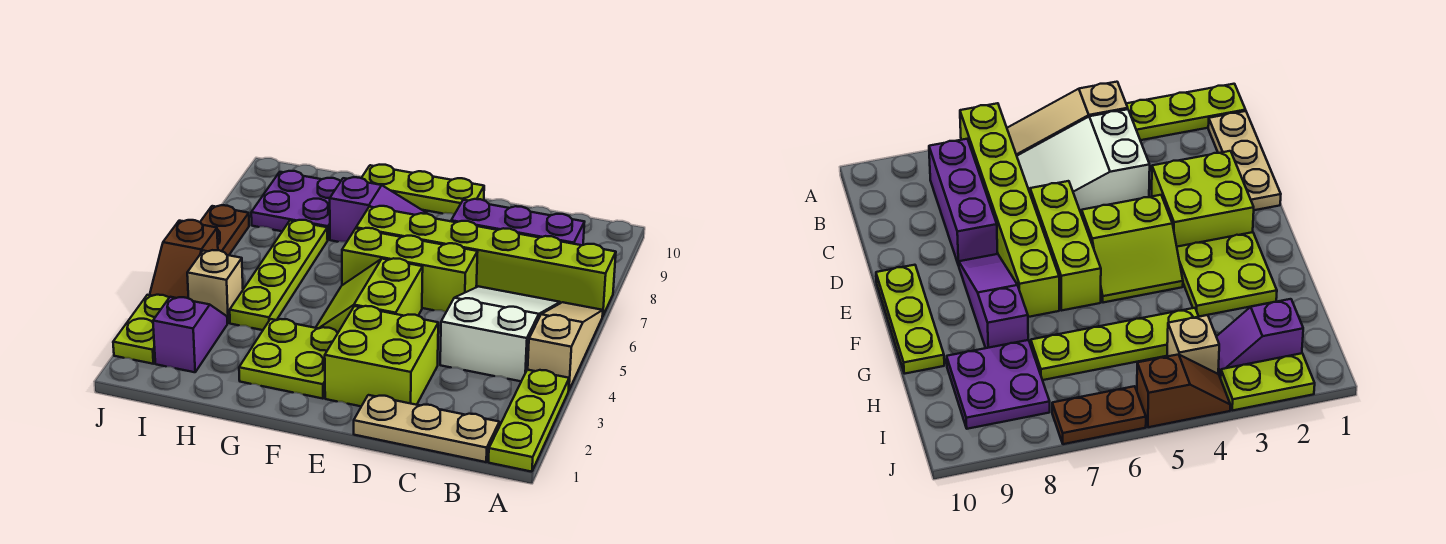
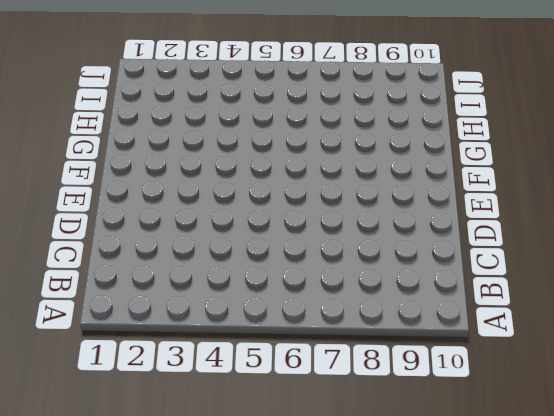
none -> lime plate A1:A3 level 1
none -> tan slope A4:A6 level 1 top 4
none -> lime brick A7:F7 level 1

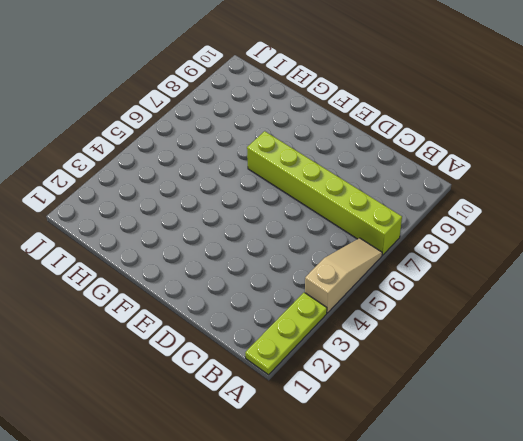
none -> tan plate B1:D1 level 1
none -> white slope B4:C6 level 1 top 4
none -> purple brick B8:D8 level 1

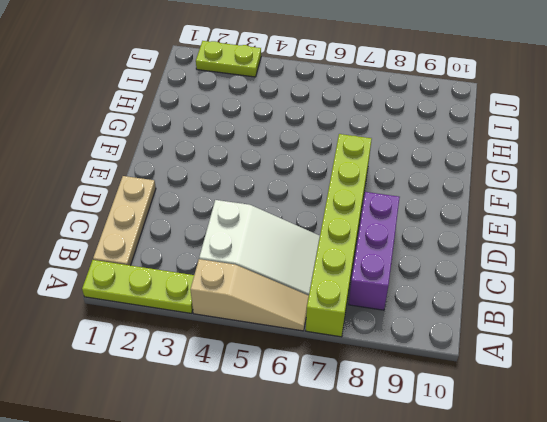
none -> lime brick D2:E3 level 1
none -> lime brick D6:F6 level 1
none -> lime slope E4:F5 level 1 top E

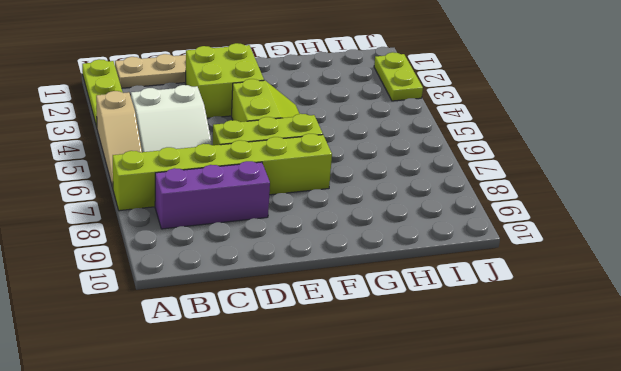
none -> purple slope E8:G8 level 1 top G
none -> lime plate E10:G10 level 1
none -> lime plate F2:G3 level 1

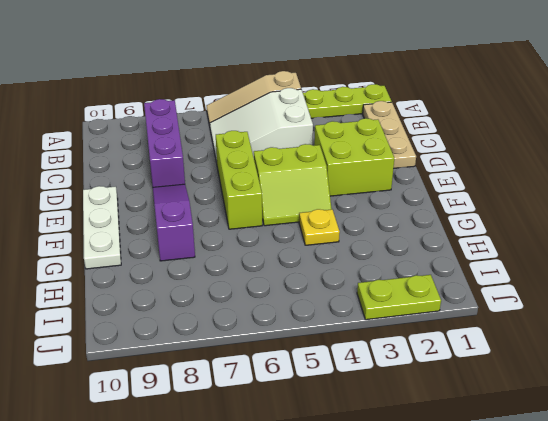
white plate E10:G10 level 1 -> lime plate E10:G10 level 1
yellow plate G4 level 1 -> none
none -> lime brick A7:F7 level 1
none -> lime plate F2:G3 level 1
none -> lime plate H4:H7 level 1

